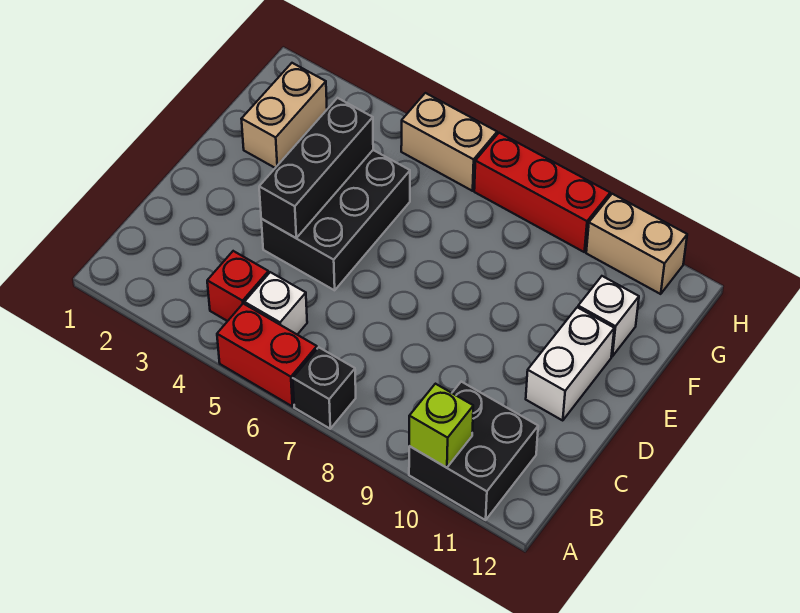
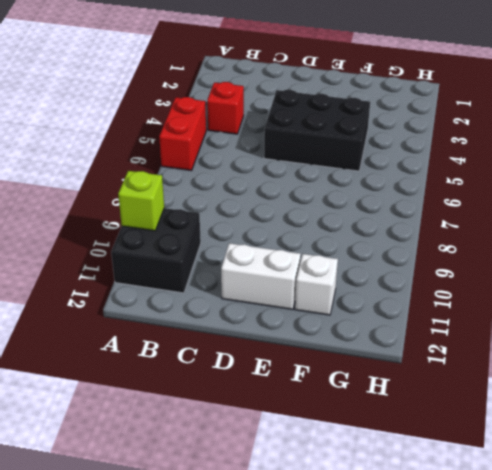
none -> black brick A7 level 1
none -> white brick B5 level 1
none -> tan brick F2:G2 level 1

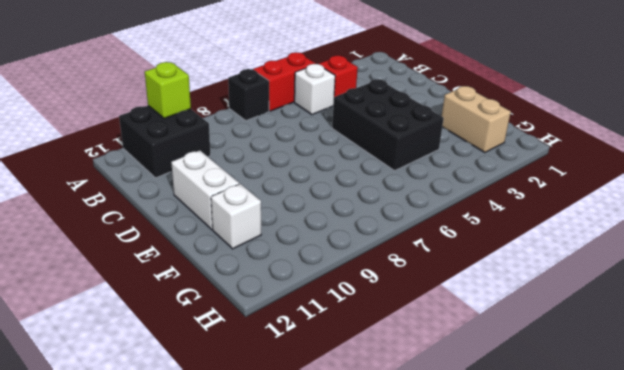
none -> tan brick H5:H6 level 1
none -> red brick H7:H9 level 1
none -> tan brick H10:H11 level 1

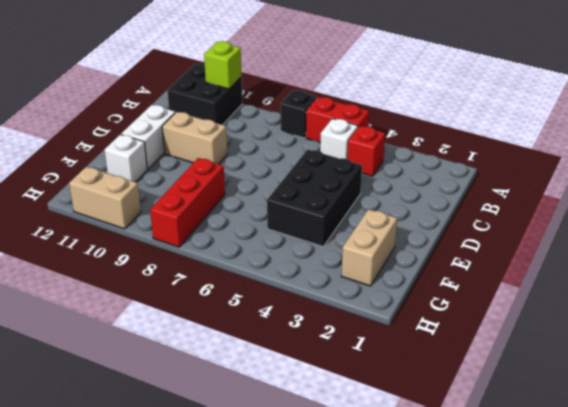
tan brick D9:D10 level 1 -> tan brick H5:H6 level 1
red brick F8:H8 level 1 -> red brick H7:H9 level 1
none -> black brick D4:F4 level 2

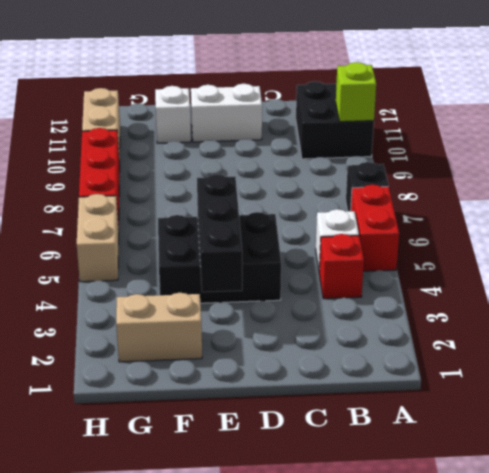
black brick E3:E5 level 2 -> black brick D4:F4 level 2

